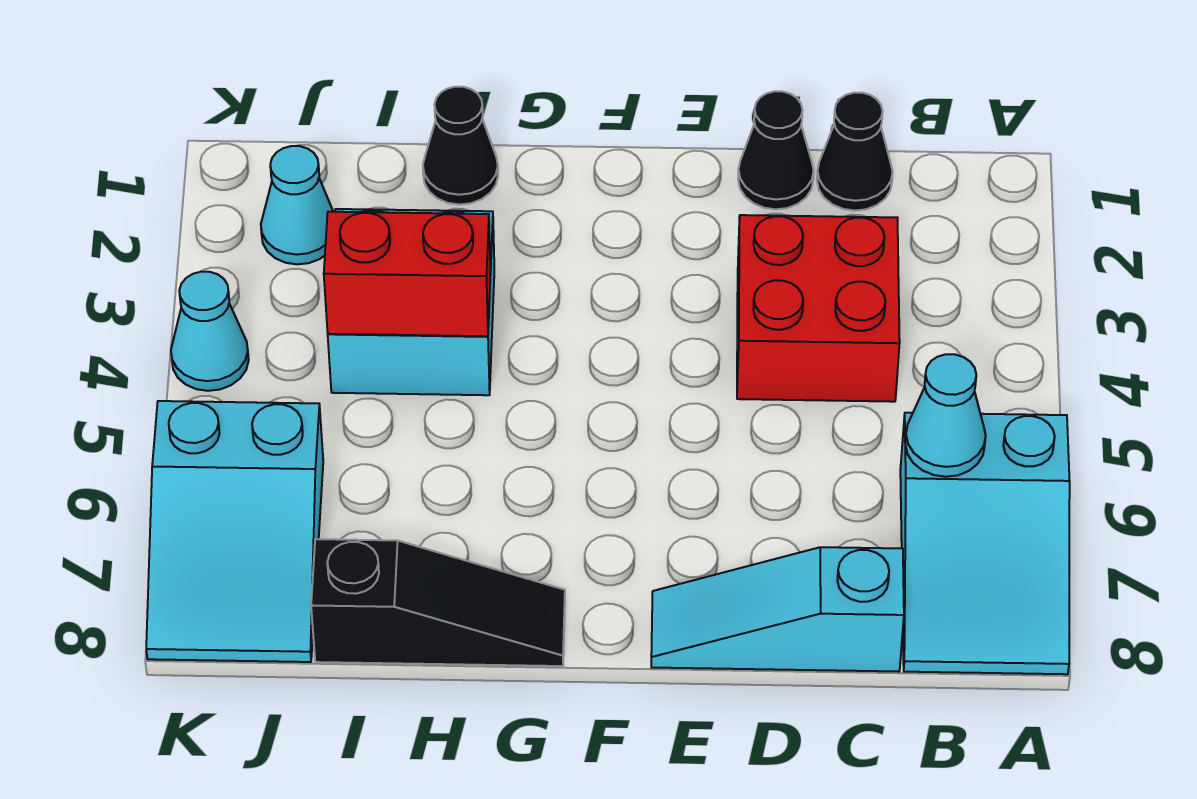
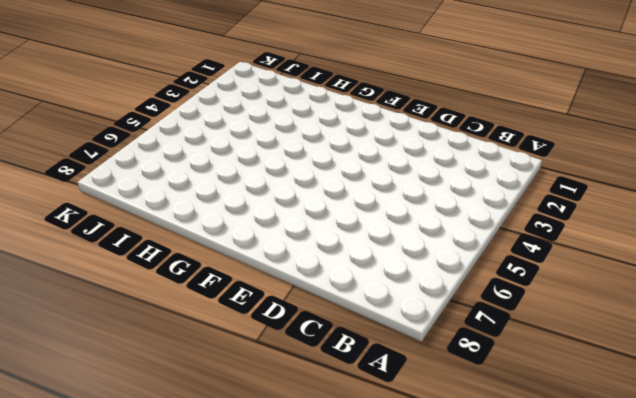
none -> cyan slope A6:B8 level 1 top 6
none -> black cone C1 level 1
none -> red brick C3:D4 level 1

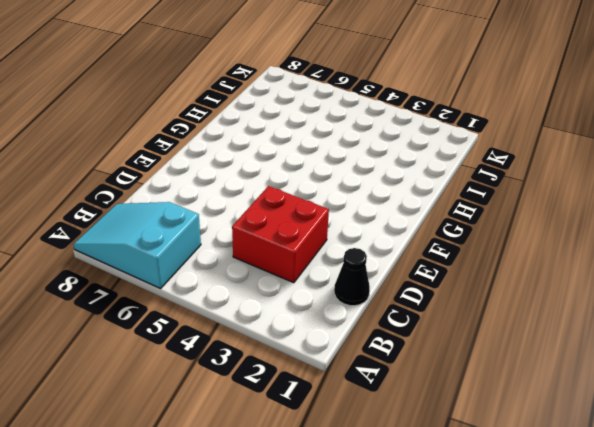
none -> cyan slope C8:E8 level 1 top C
none -> black cone D1 level 1
none -> black slope G8:I8 level 1 top I

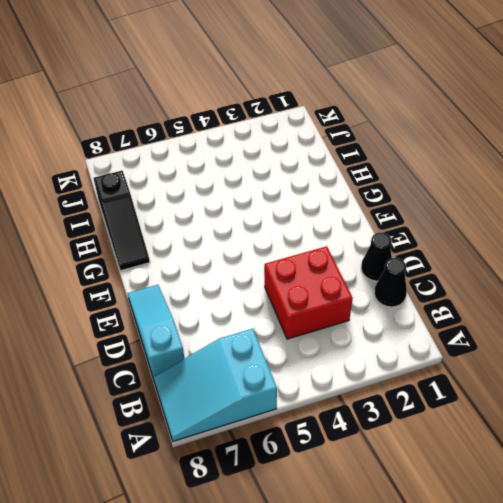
none -> black cone H1 level 1
none -> cyan brick H3:I4 level 1
none -> cyan cone J2 level 1

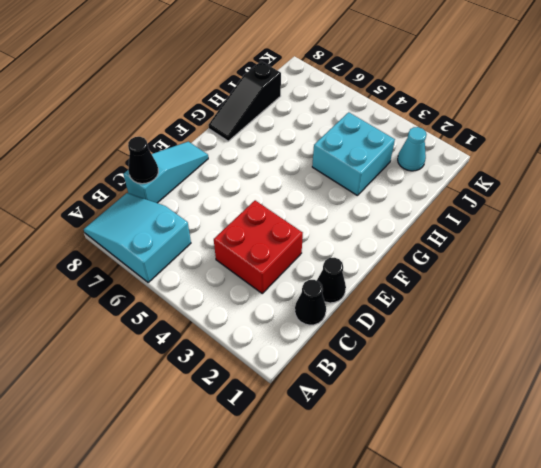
black cone C8 level 2 -> black cone H1 level 1
none -> cyan slope J6:K8 level 1 top 6
none -> cyan cone K4 level 1
none -> cyan cone B6 level 2

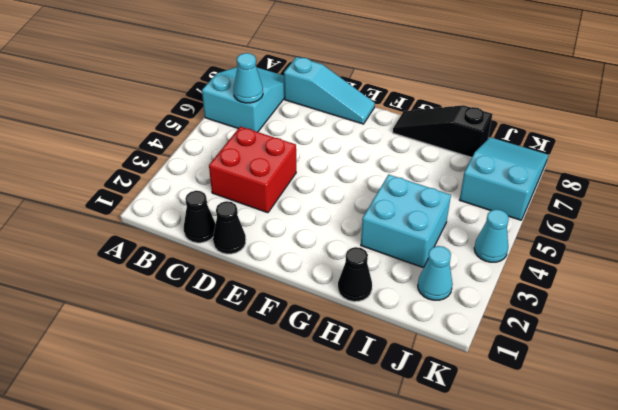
none -> red brick H4:I4 level 2

